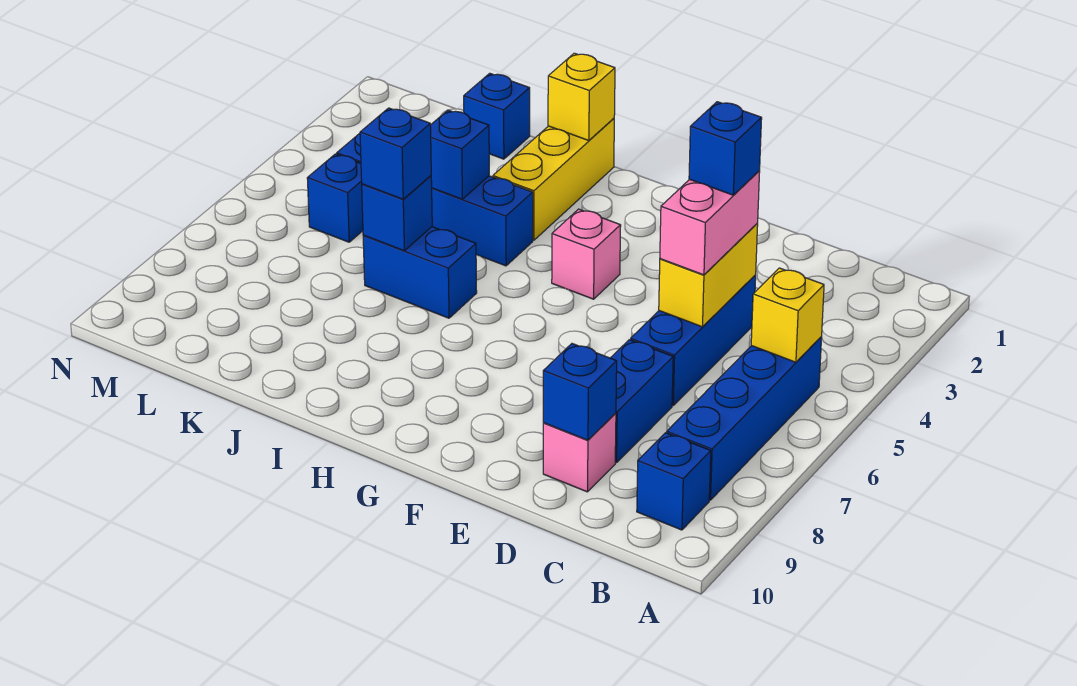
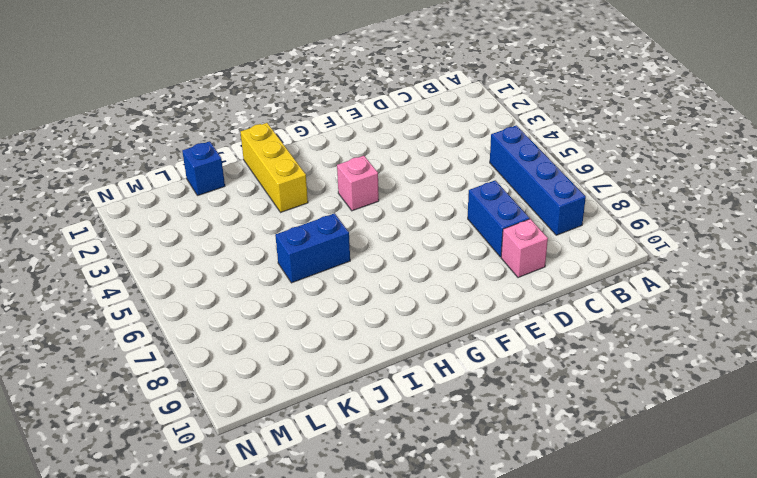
none -> blue brick B9 level 1
none -> blue brick D4:D6 level 1
none -> blue brick I4:L4 level 1

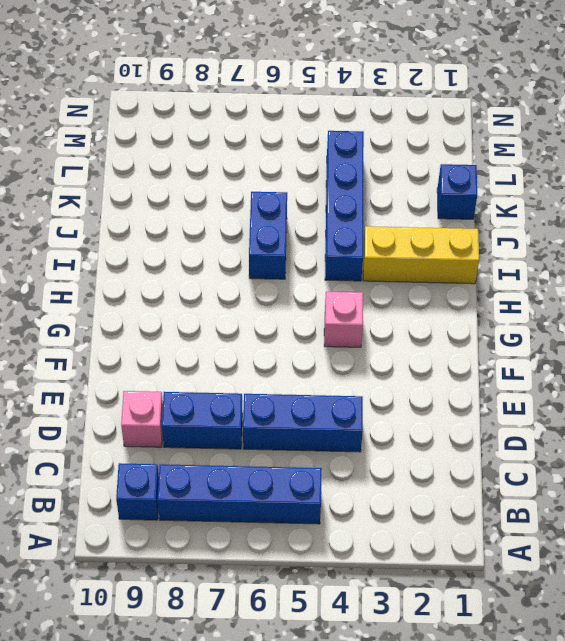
none -> blue brick L5 level 1
none -> yellow brick B5 level 2
none -> yellow brick D4:D5 level 2

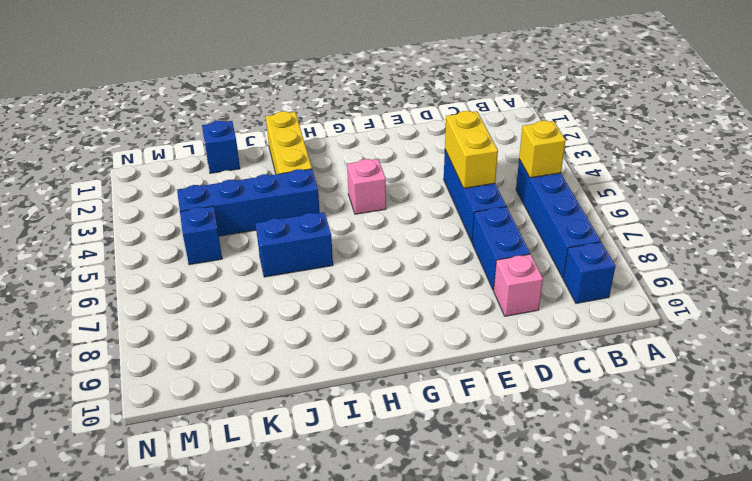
none -> blue brick D9 level 2
none -> yellow brick I1 level 2
none -> blue brick J4 level 2

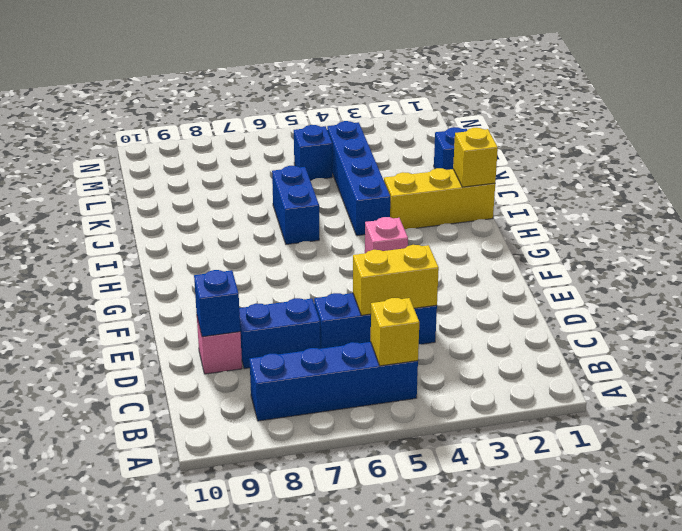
none -> blue brick B9 level 1
none -> blue brick J4 level 2
none -> blue brick J6 level 2

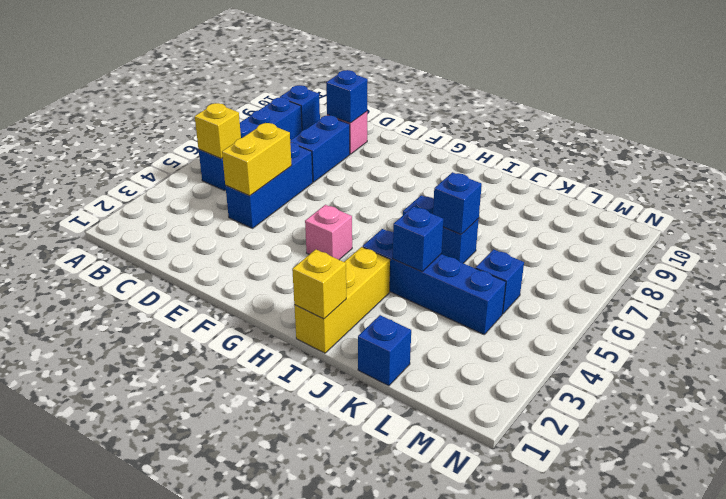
none -> pink brick D4:D5 level 3
none -> blue brick J6 level 3
none -> blue brick D4 level 4

